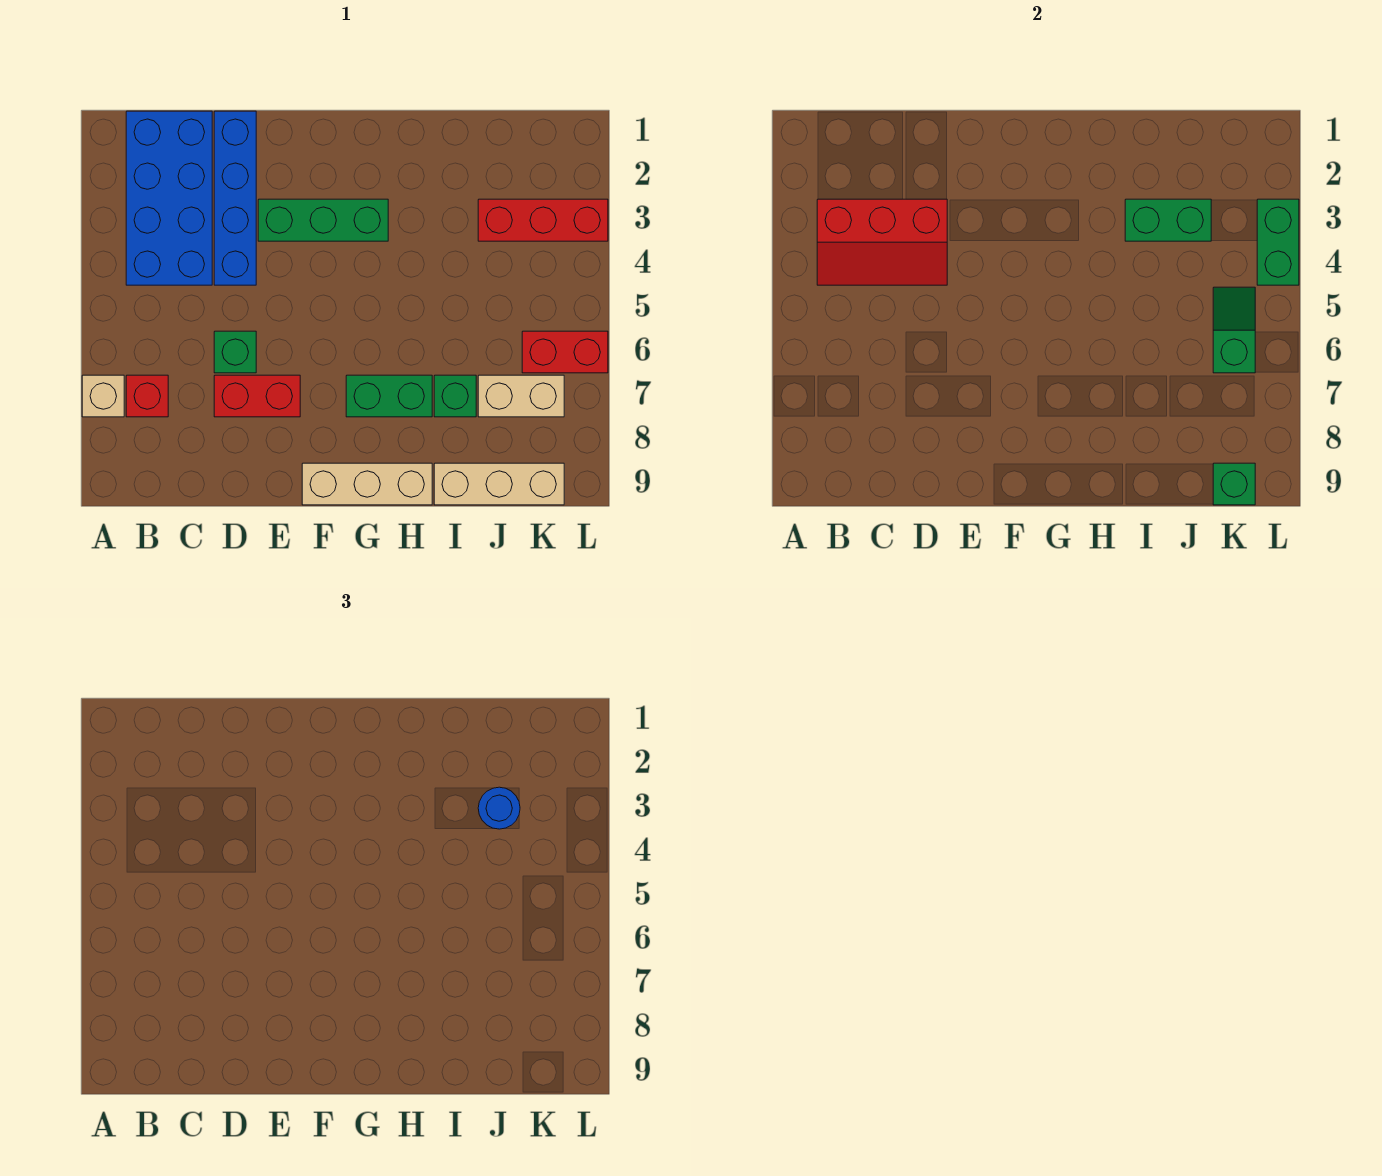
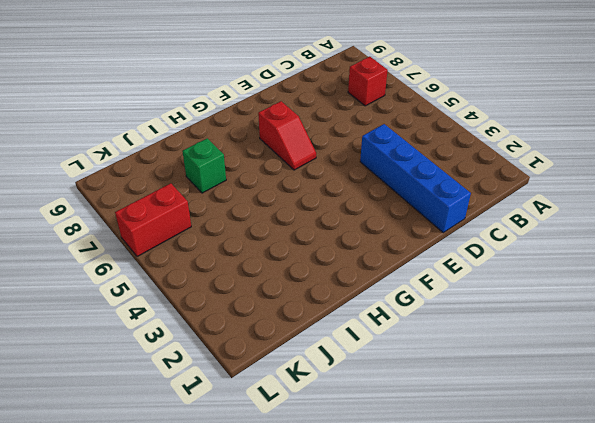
red slope F6:F7 level 1 top 7 -> none
none -> tan brick A7 level 1
none -> blue brick B1:C4 level 1
none -> green brick D6 level 1

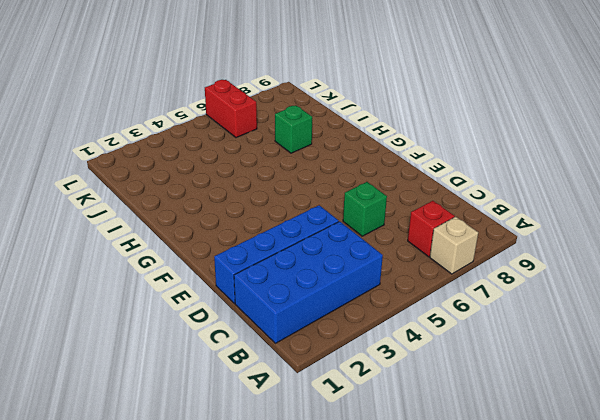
none -> red brick D7:E7 level 1
none -> green brick E3:G3 level 1
none -> tan brick F9:H9 level 1

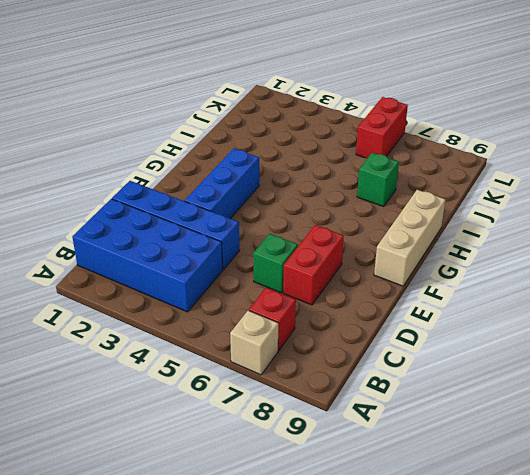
blue brick E3:G3 level 1 -> green brick E3:G3 level 1
none -> green brick G7:H7 level 1
none -> tan brick I9:K9 level 1
none -> red brick J3:L3 level 1

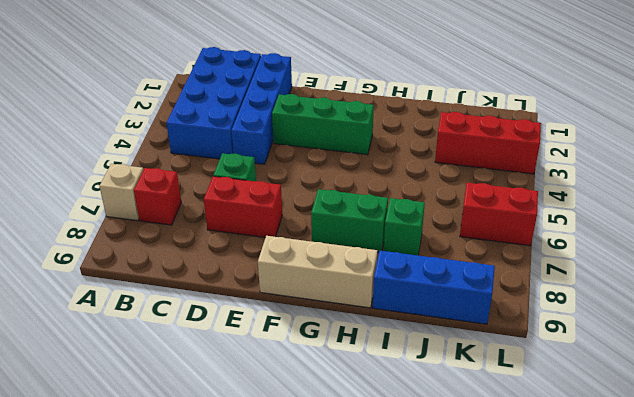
blue brick I9:K9 level 1 -> tan brick I9:K9 level 1
none -> tan brick J7:K7 level 1
none -> red slope B3:D4 level 2 top 3
none -> green brick I3:J3 level 2

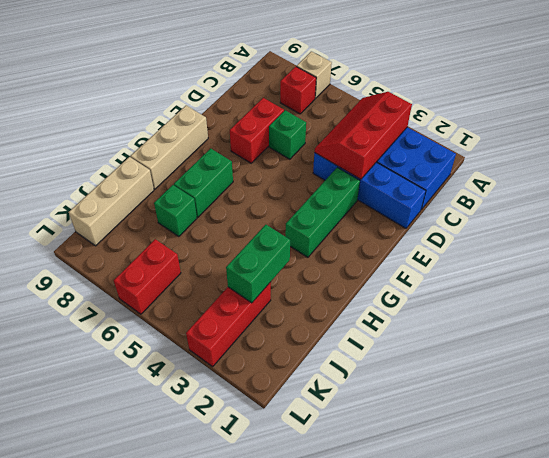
none -> tan brick J7:K7 level 1
none -> green slope K5:K6 level 2 top 6
none -> green brick K9 level 2

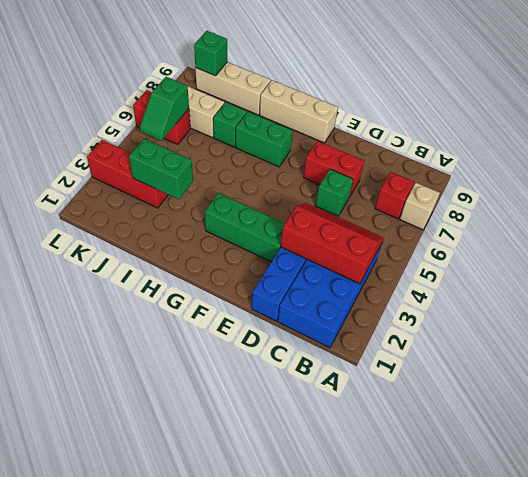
none -> green brick L3:L4 level 2
none -> blue round brick J3 level 3

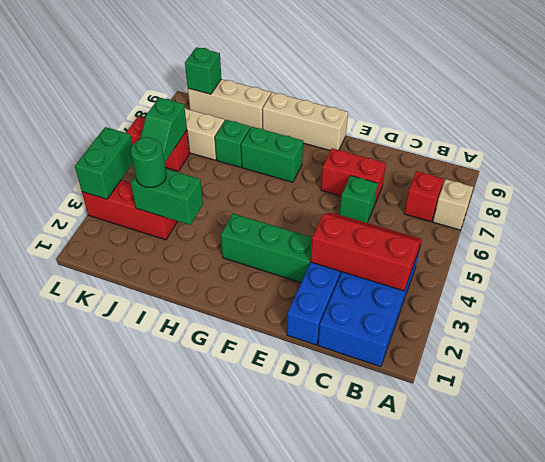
green round brick J3 level 3 -> blue round brick J3 level 3

